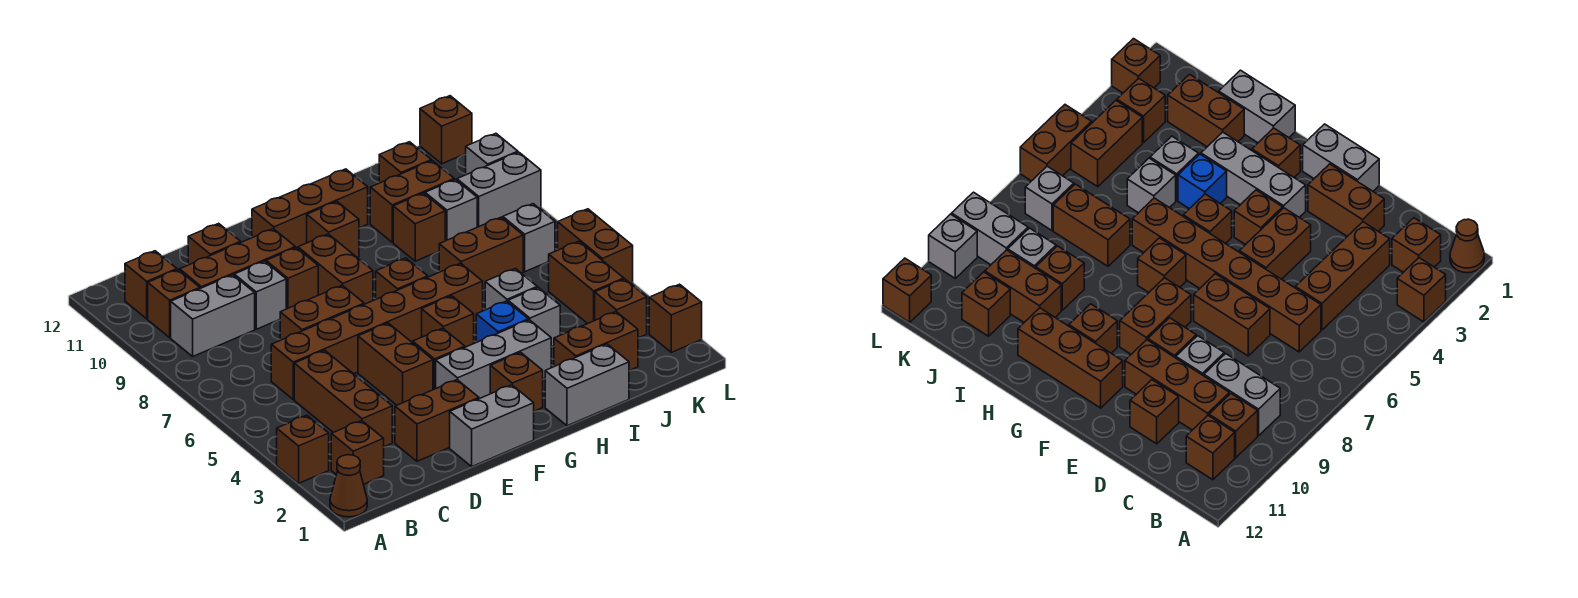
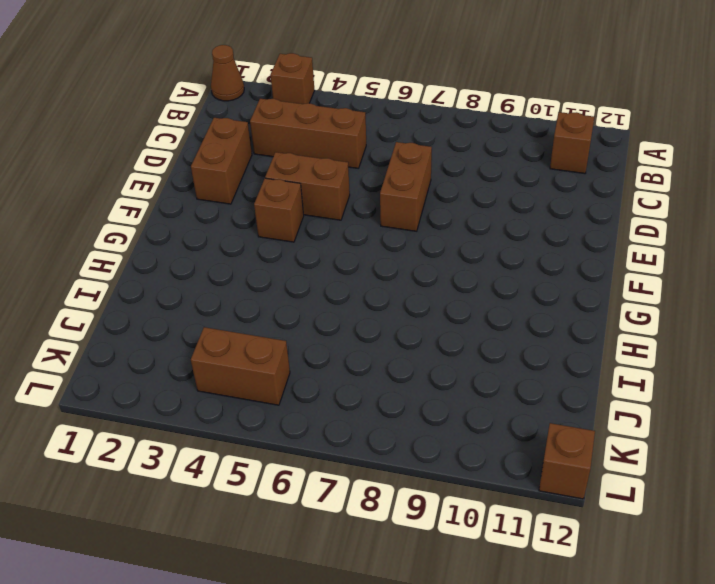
none -> brown brick B2 level 1
none -> grey brick B9:C9 level 1
none -> brown brick B10 level 1
none -> brown brick C6:H6 level 1

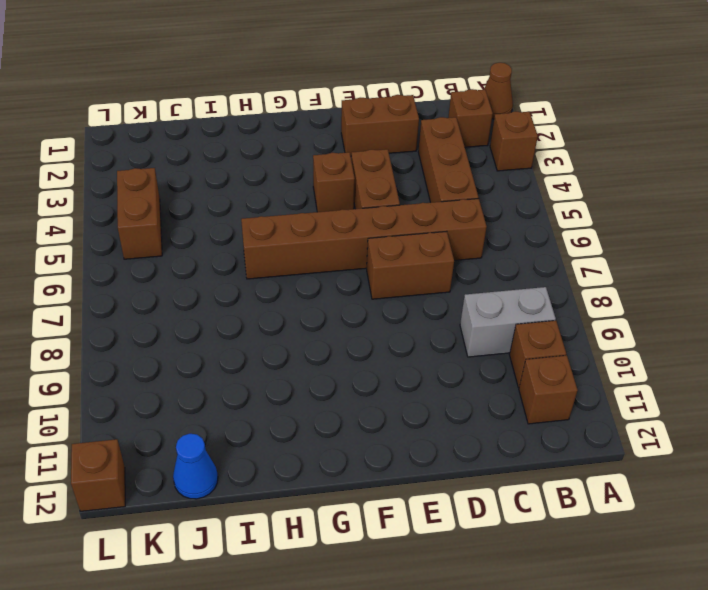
blue cone J12 level 1 -> none
none -> brown brick C10:E10 level 1
none -> grey brick D9 level 1
none -> brown brick D11 level 1
none -> grey brick E1:F1 level 1

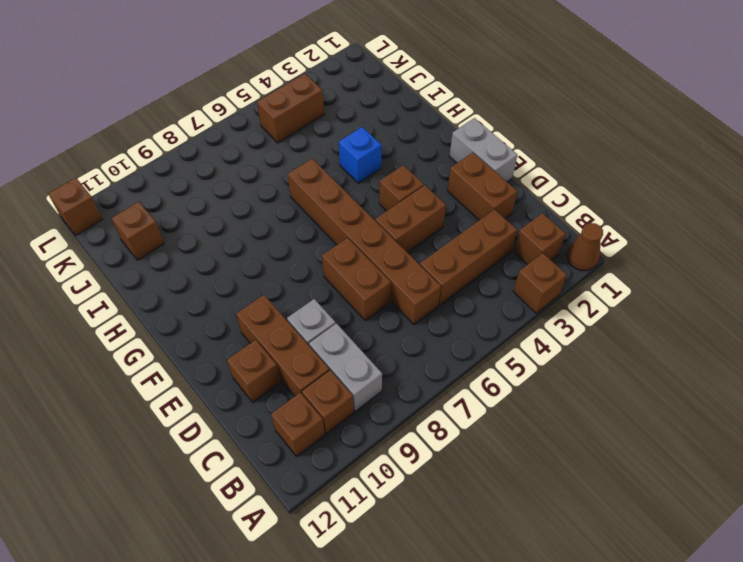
none -> brown brick E9 level 1
none -> grey brick F3:H3 level 1
none -> brown brick F8:F9 level 1
none -> brown brick F11:H11 level 1

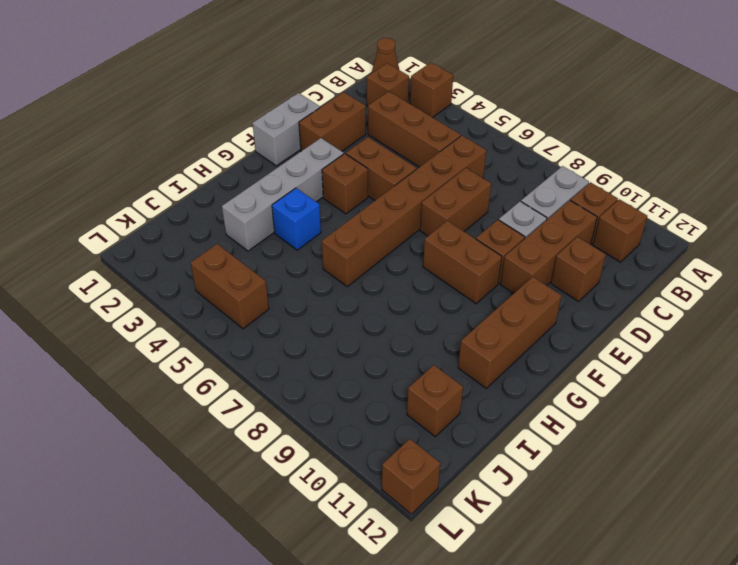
grey brick F3:I3 level 1 -> grey brick F3:H3 level 1
none -> brown brick G2 level 1
none -> brown brick G5 level 1
none -> brown brick G7 level 1
none -> brown brick G10 level 1

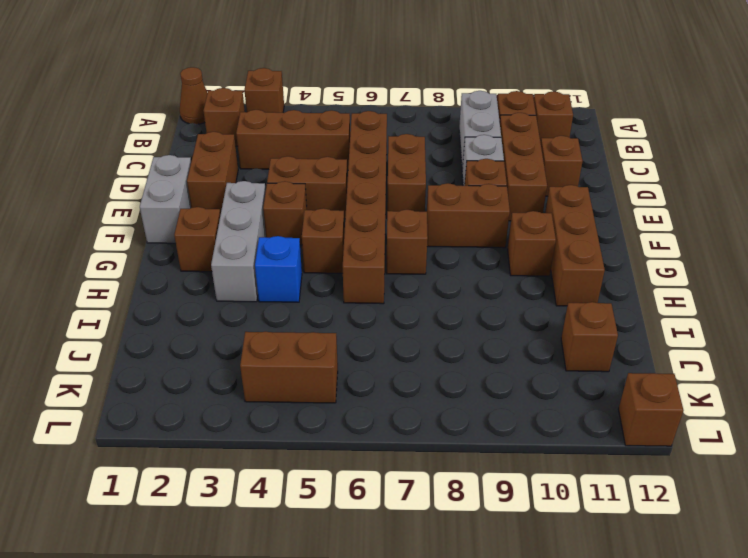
none -> grey brick H1:I1 level 1
none -> brown brick I2:J2 level 1
none -> grey brick I4 level 1
none -> grey brick I5 level 1

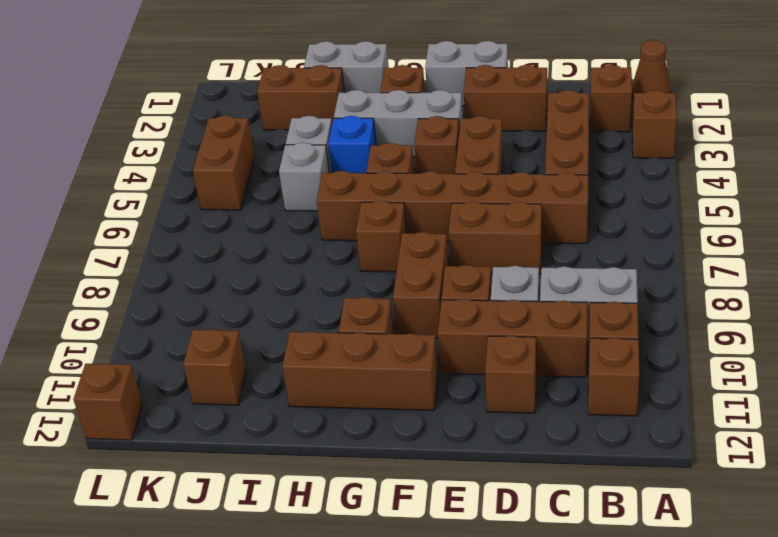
none -> brown brick I7:J7 level 1
none -> brown brick I9 level 1
none -> brown brick I10:J10 level 1
none -> grey brick J9 level 1

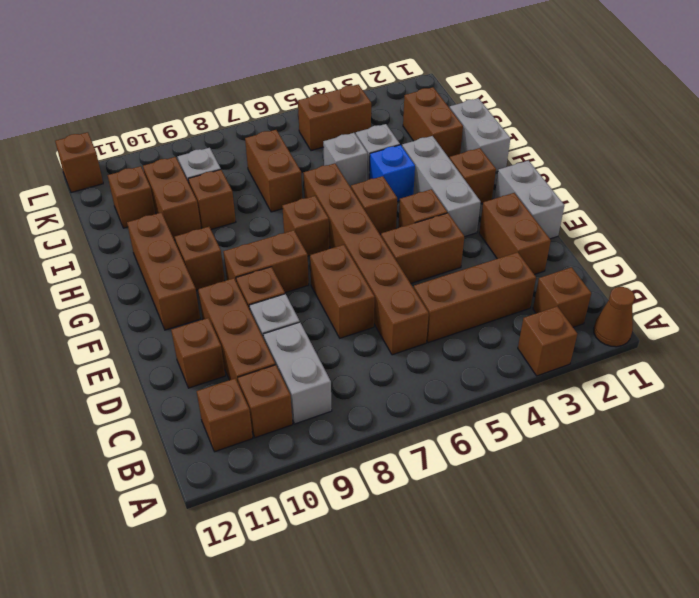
none -> brown brick K3 level 1
none -> grey brick K7 level 1
none -> grey brick K9:L9 level 1
none -> brown brick L2 level 1

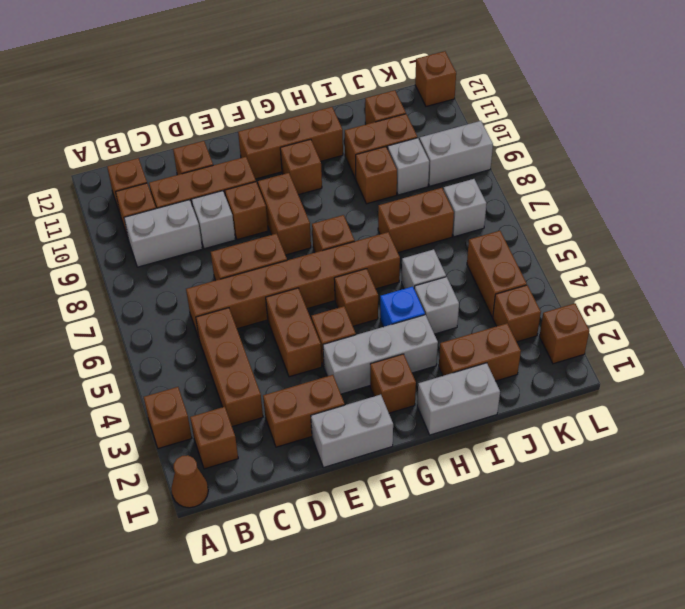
none -> brown brick L5:L6 level 1
none -> grey brick L10 level 1

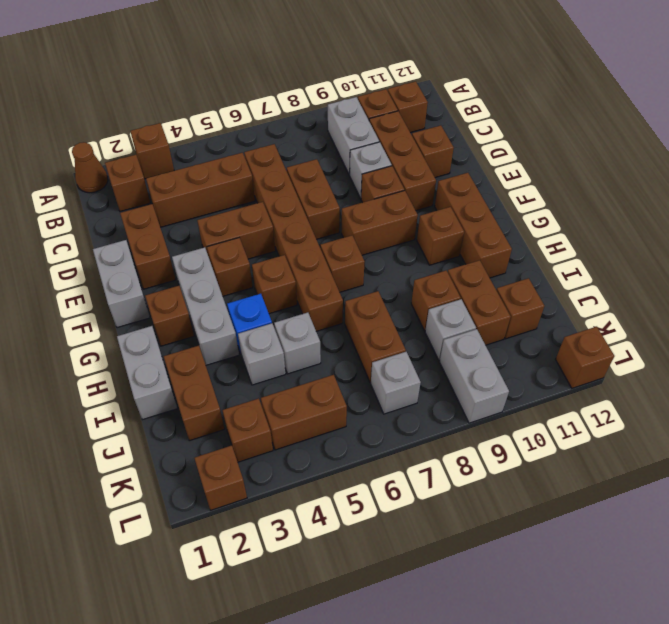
none -> brown brick L5:L6 level 1
none -> grey brick L10 level 1

